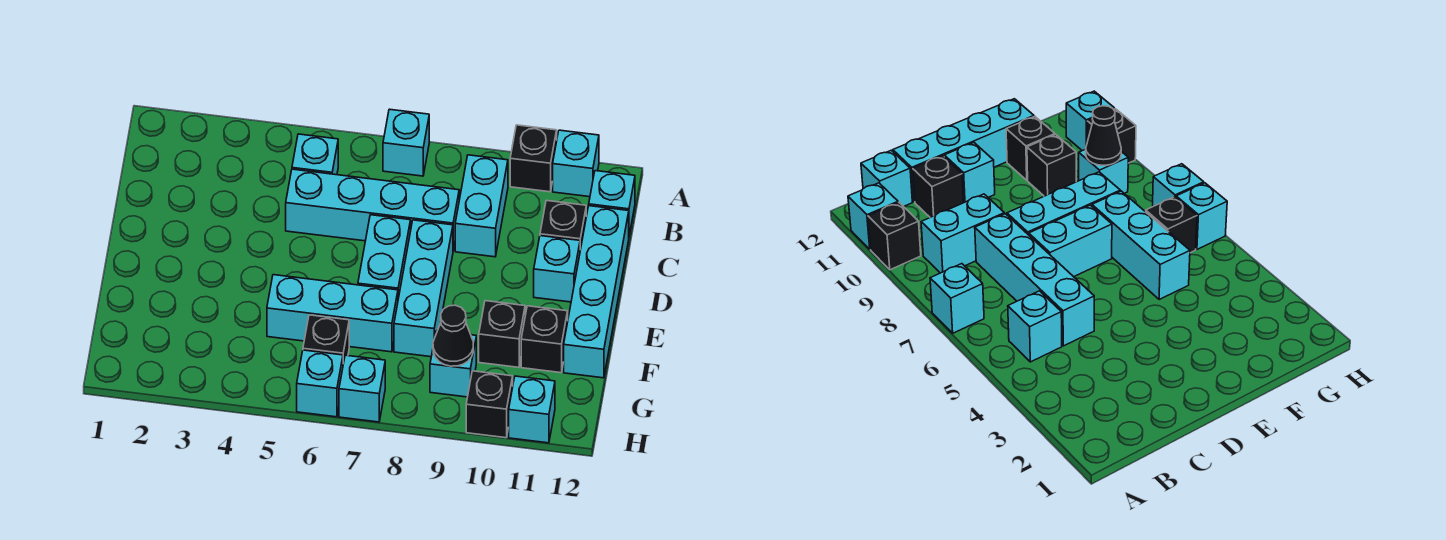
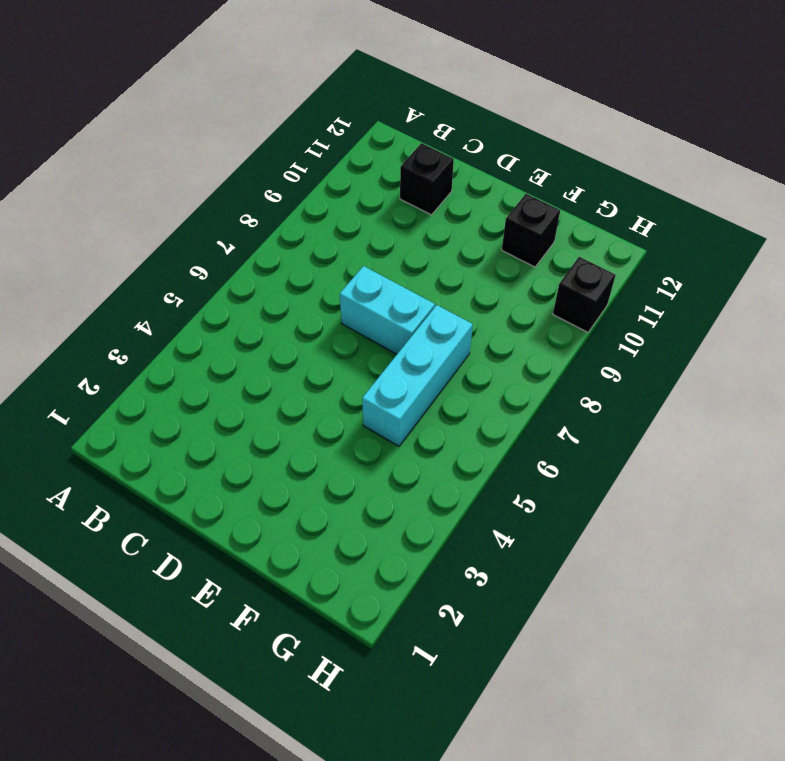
none -> cyan brick A7 level 1
none -> black brick A10 level 1
none -> cyan brick A11 level 1

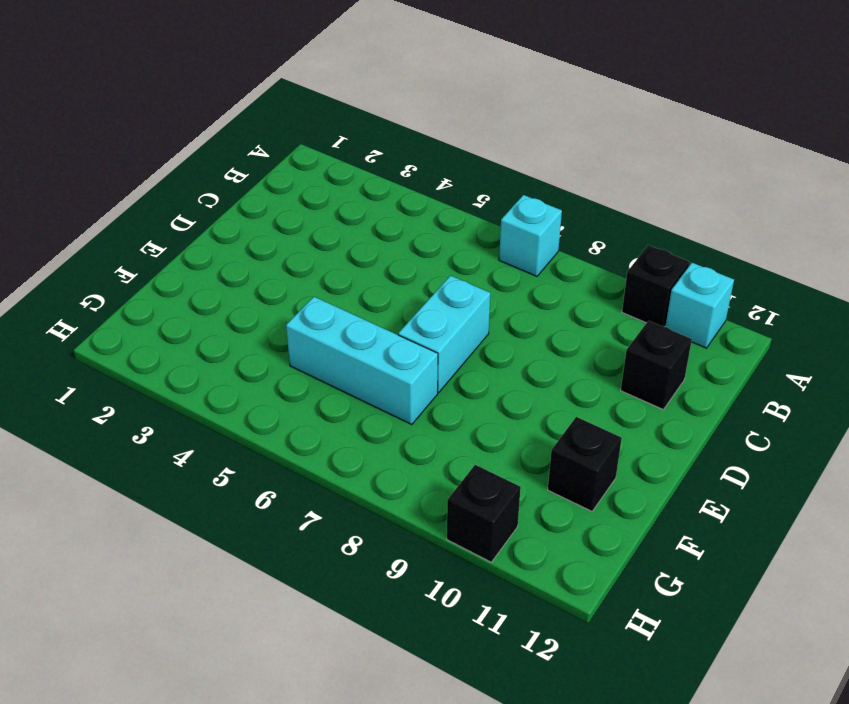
none -> cyan brick B5 level 1
none -> cyan brick B9:C9 level 1
none -> cyan brick B12 level 1

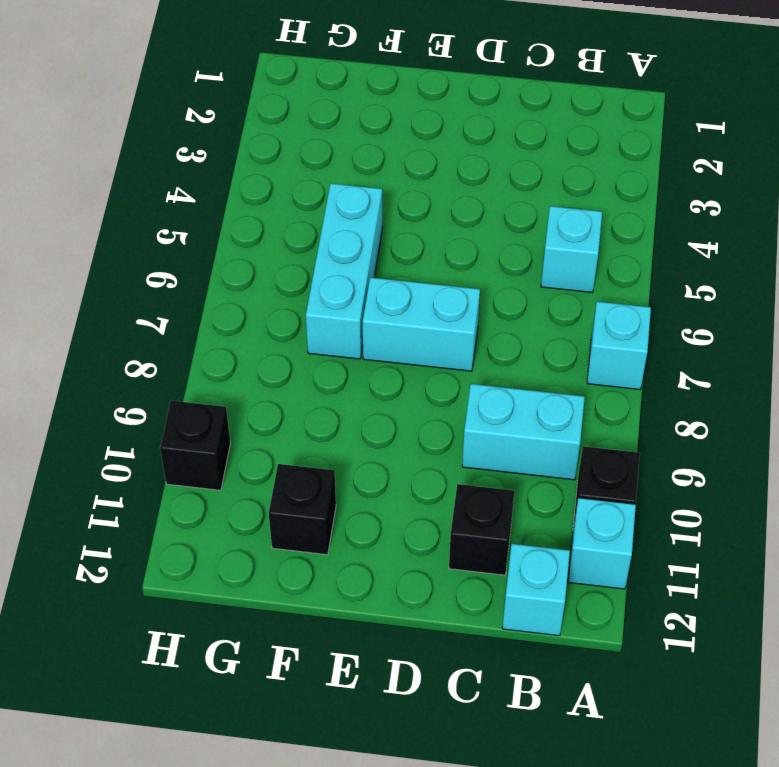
none -> cyan brick C5:C8 level 1
none -> cyan brick C12:F12 level 1
none -> cyan brick D8:F8 level 1

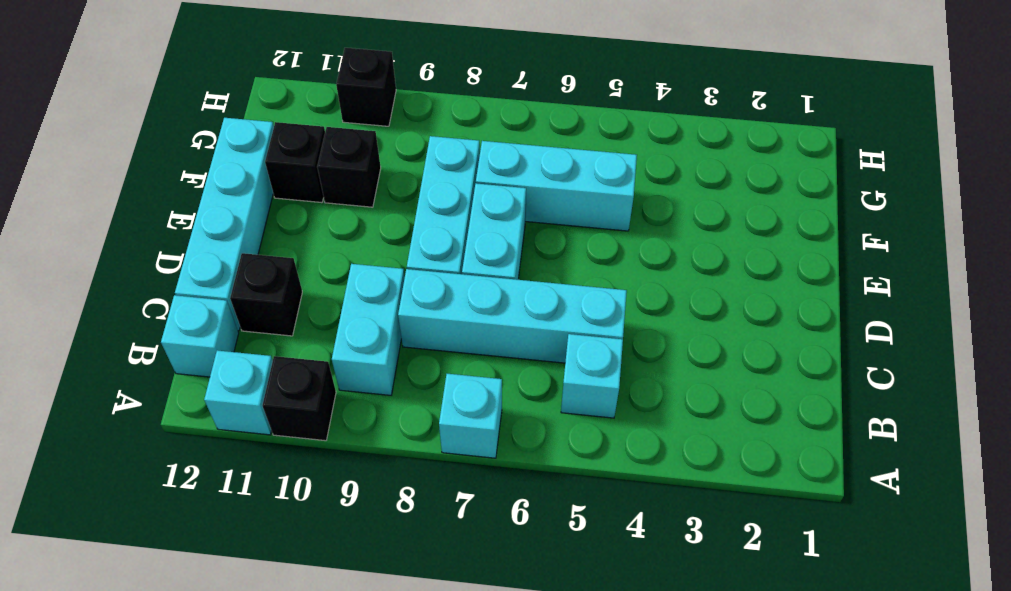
none -> cyan brick D11 level 1
none -> black brick G6 level 1
none -> cyan brick G9 level 1

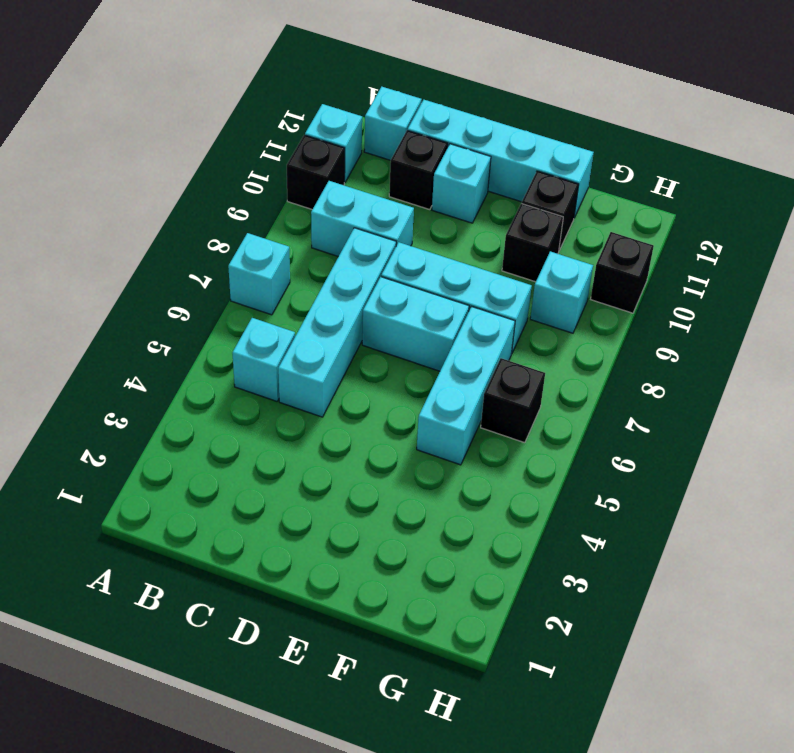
none -> cyan brick H6 level 1
none -> cyan brick H7 level 1
none -> cyan brick H11 level 1

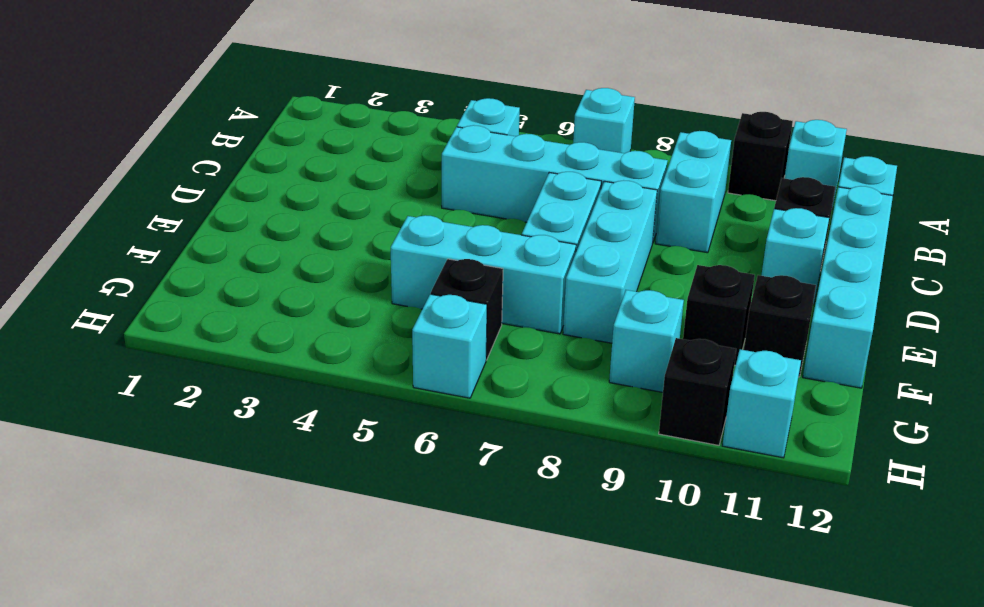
none -> cyan brick H7 level 1
none -> black cone G9 level 2

